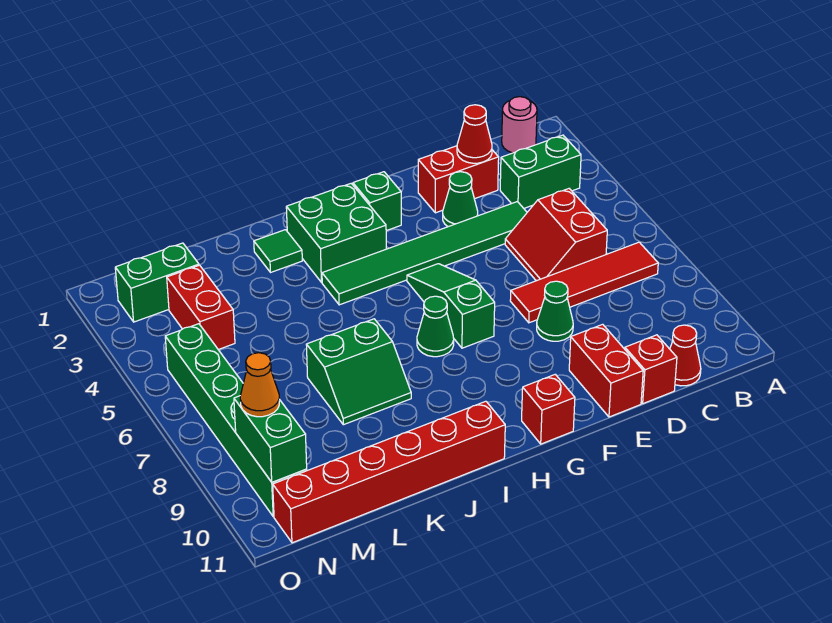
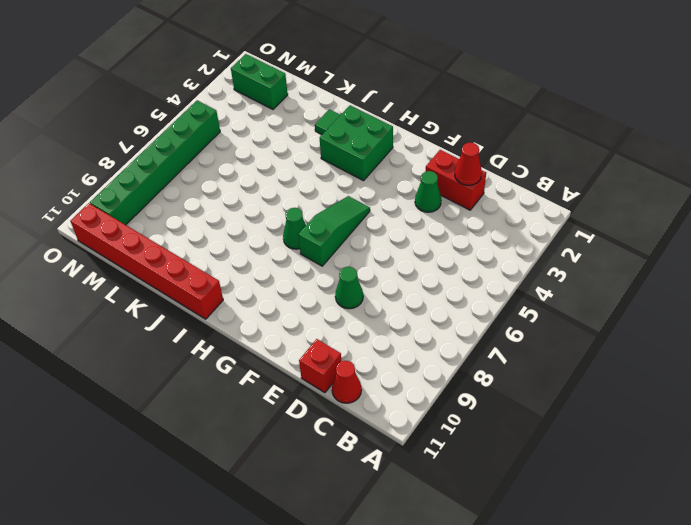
none -> pink round brick B1 level 1
none -> green brick B3:C3 level 1
none -> red tile B7:E7 level 1

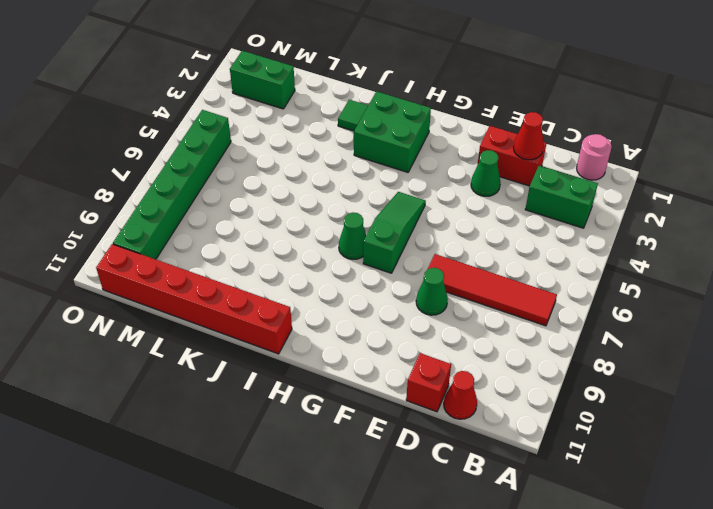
none -> red slope C5:D6 level 1 top C
none -> green tile D4:I4 level 1
none -> red brick E10:E11 level 1

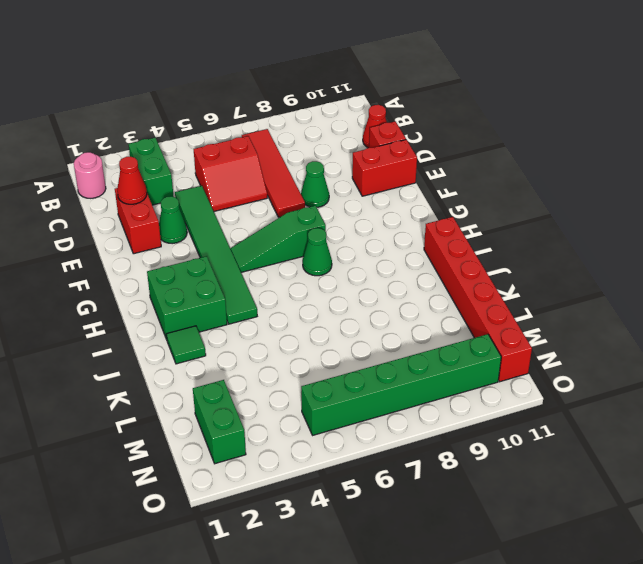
none -> green brick G2 level 1
none -> red brick G11 level 1
none -> green slope J7:K8 level 1 top 7

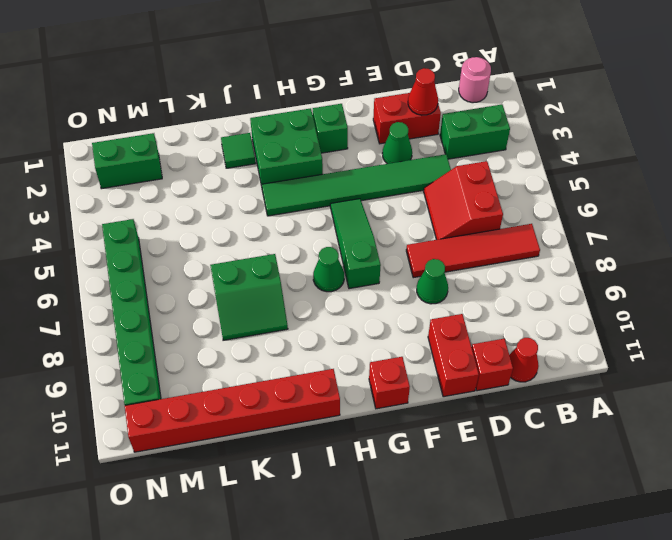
none -> red brick M3:M4 level 1
none -> green brick N9:N10 level 2
none -> orange cone N9 level 3

